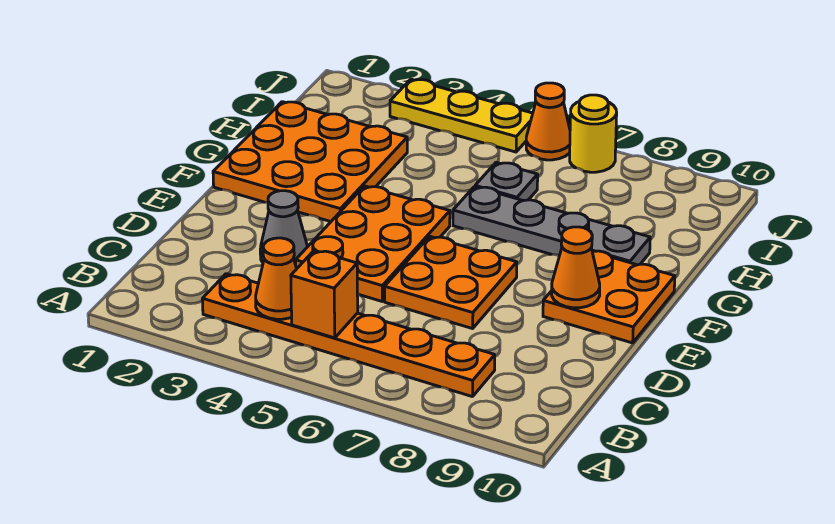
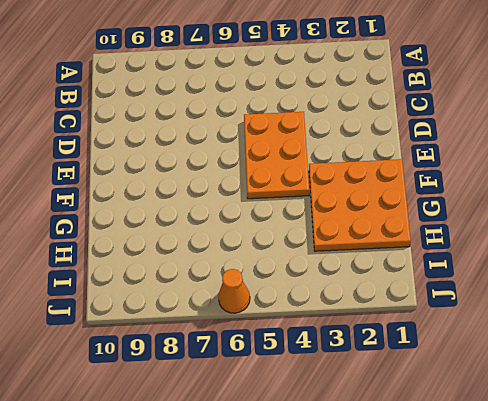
none -> orange plate B3:B8 level 1
none -> grey cone D3 level 1
none -> orange plate D6:E7 level 1

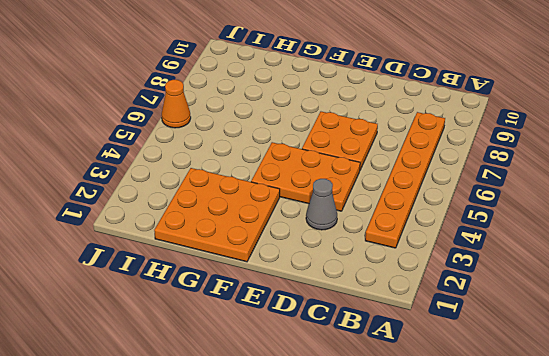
none -> orange plate E9:F10 level 1
none -> grey plate G6:G9 level 1
none -> grey plate H6 level 1

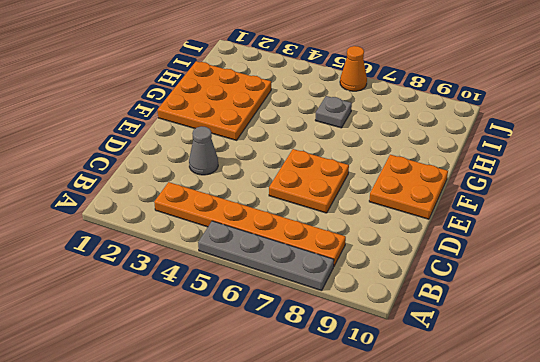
grey plate A5:A8 level 1 -> grey plate G6:G9 level 1
none -> orange plate D4:F5 level 1
none -> yellow plate J3:J5 level 1
none -> yellow round brick J7 level 1

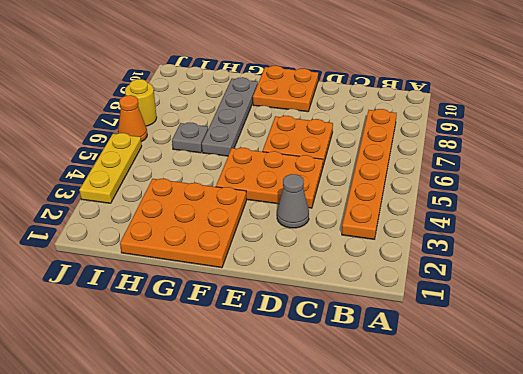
none -> orange cone B4 level 2
none -> orange brick B5 level 2
none -> orange cone E9 level 2

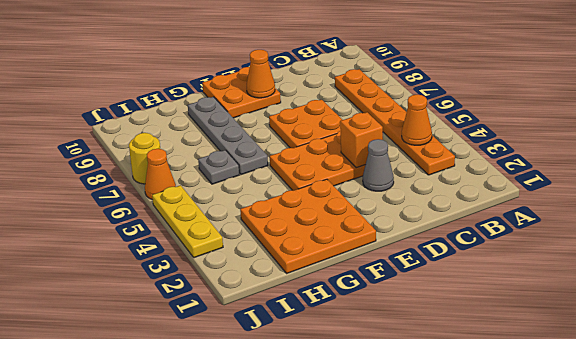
orange brick D4 level 2 -> orange brick B5 level 2

